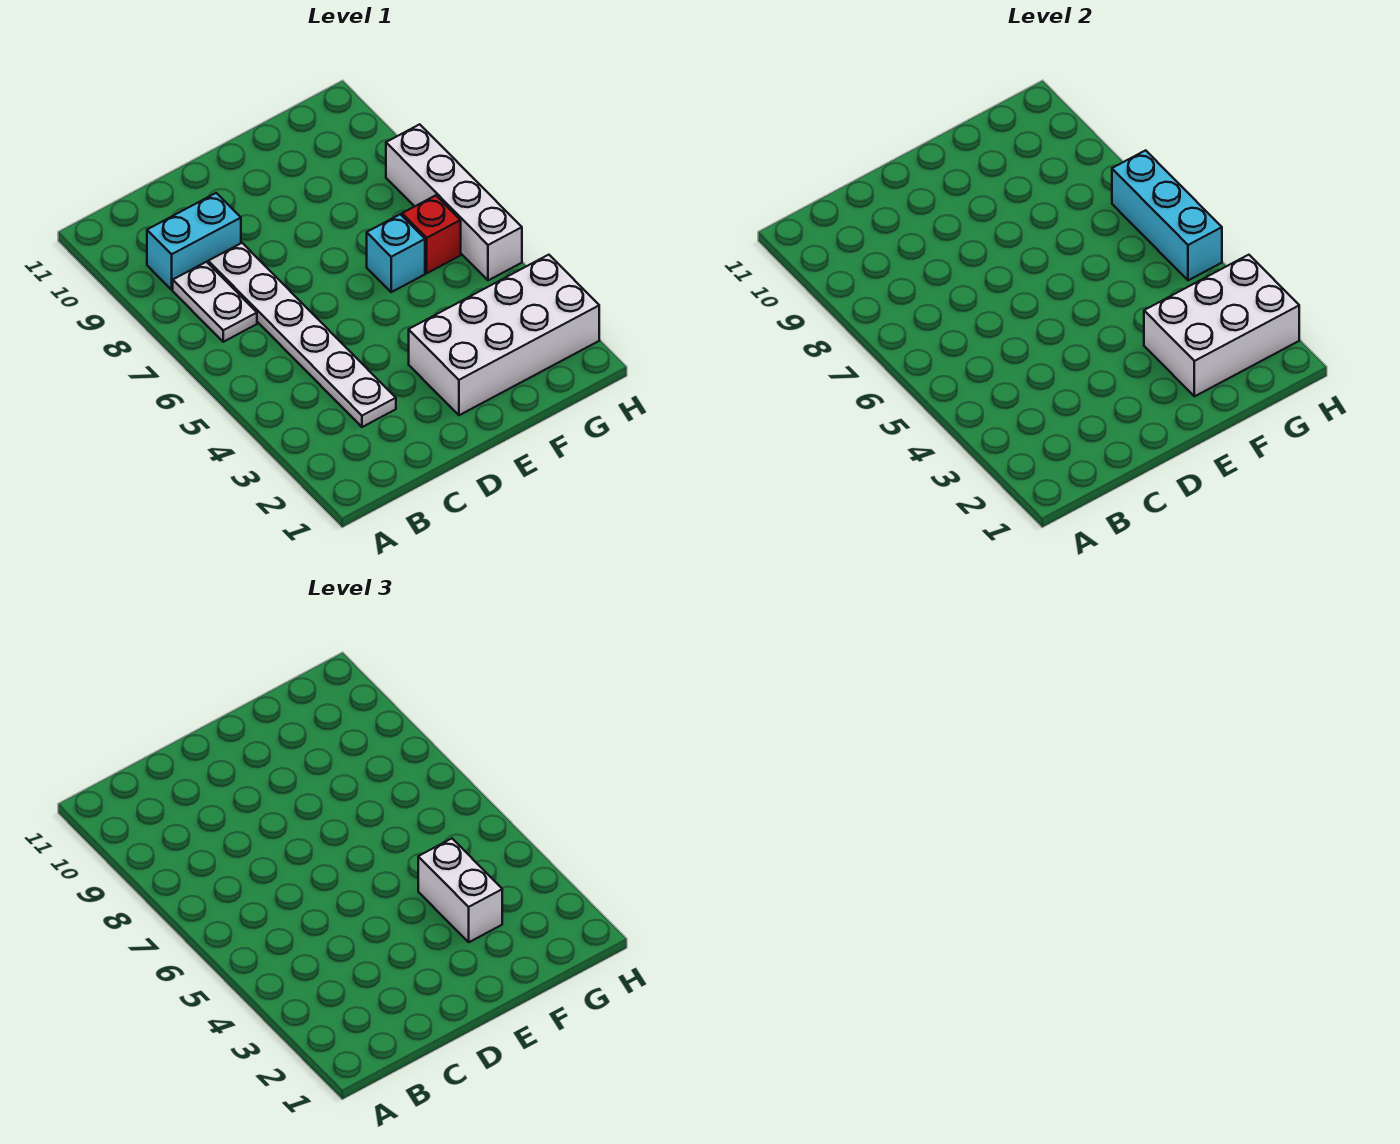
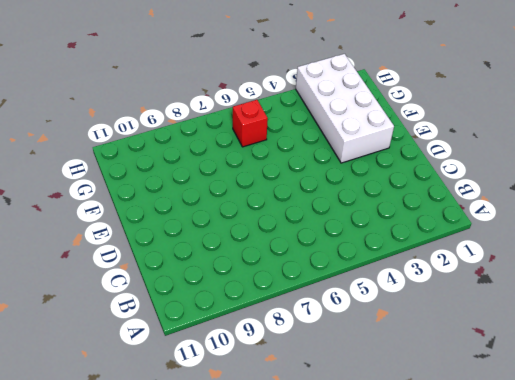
none -> white plate B7:B8 level 1
none -> cyan brick B9:C9 level 1

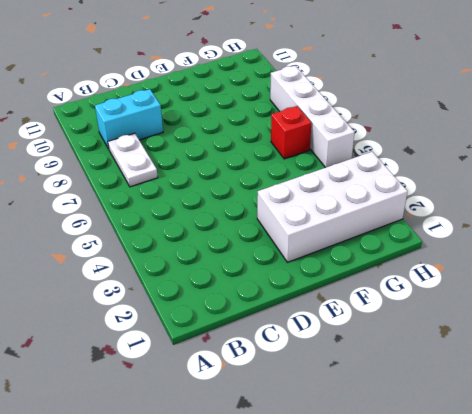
none -> white plate C3:C8 level 1
none -> cyan brick F6 level 1

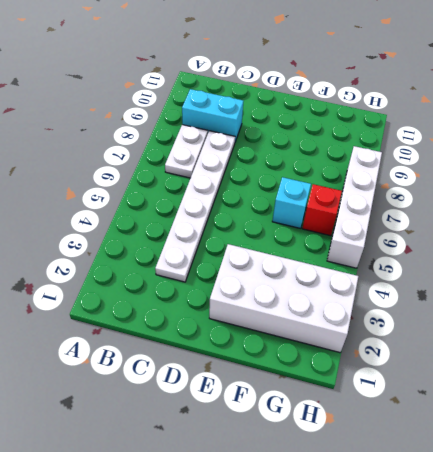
none -> white brick F2:H3 level 2
none -> cyan brick H5:H7 level 2

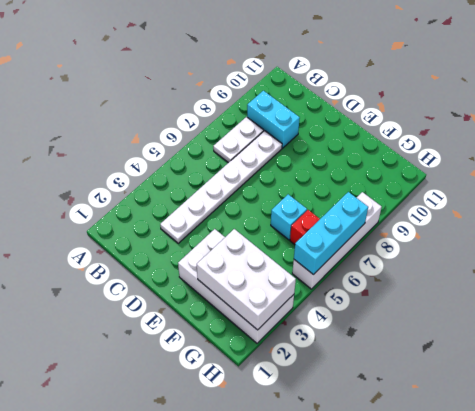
none -> white brick F3:F4 level 3

